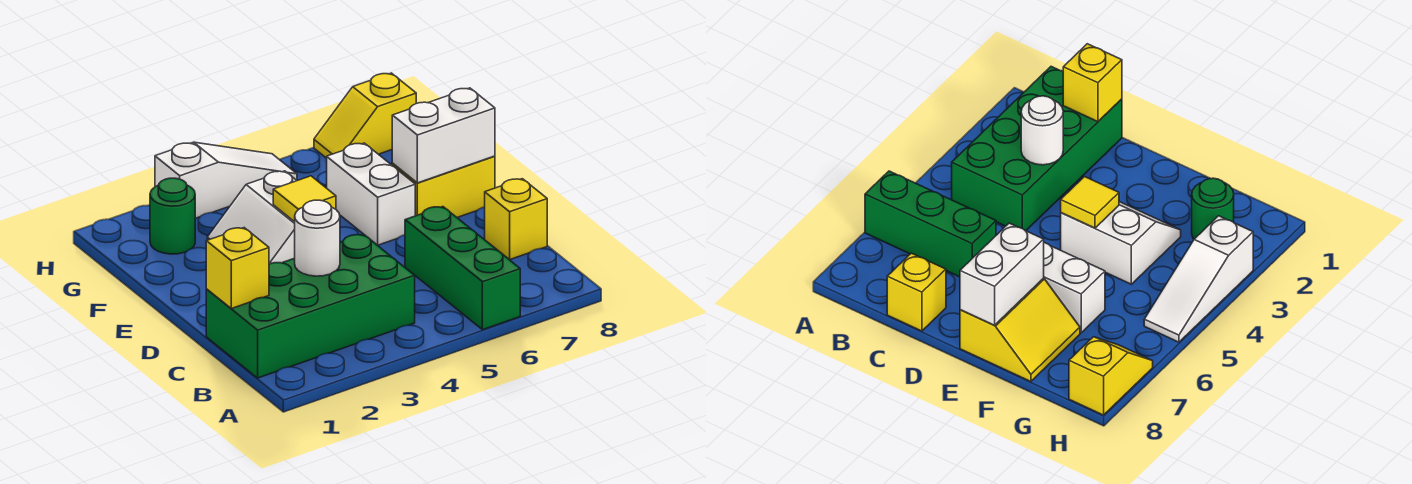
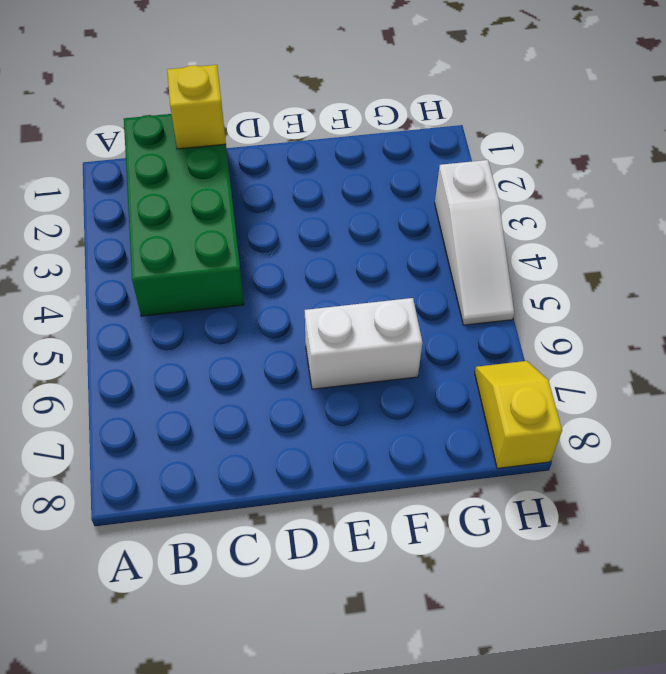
none -> green brick A6:C6 level 1
none -> yellow brick C8 level 1
none -> white slope E3:F4 level 1 top 4

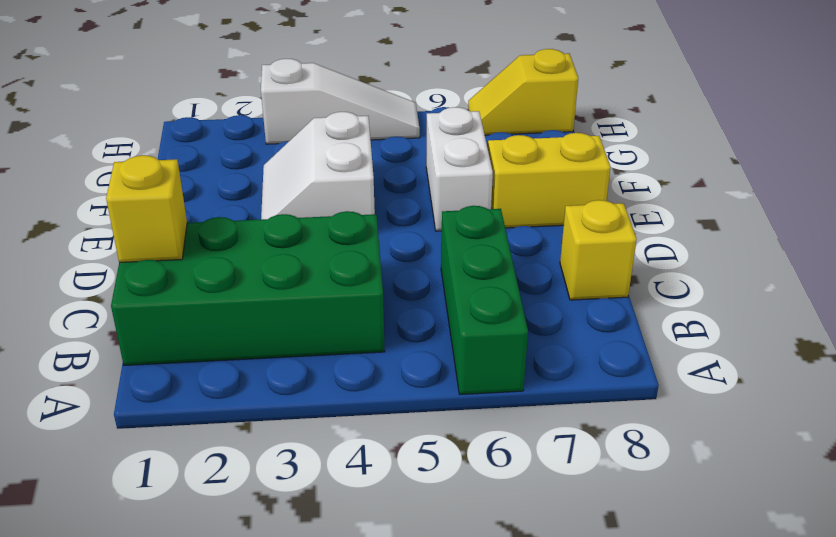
none -> green round brick G2 level 1
none -> white round brick C3 level 2
none -> yellow tile E4 level 2

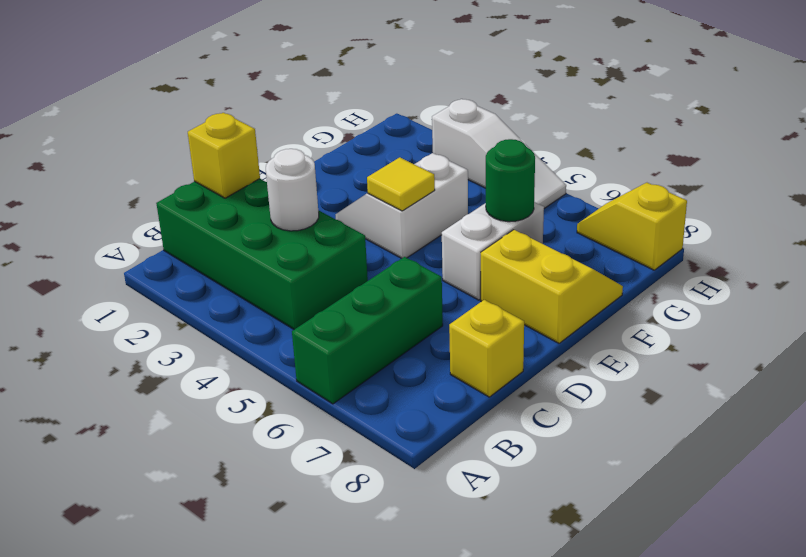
green round brick F6 level 2 -> green round brick G2 level 1
none -> white brick E7:E8 level 2

